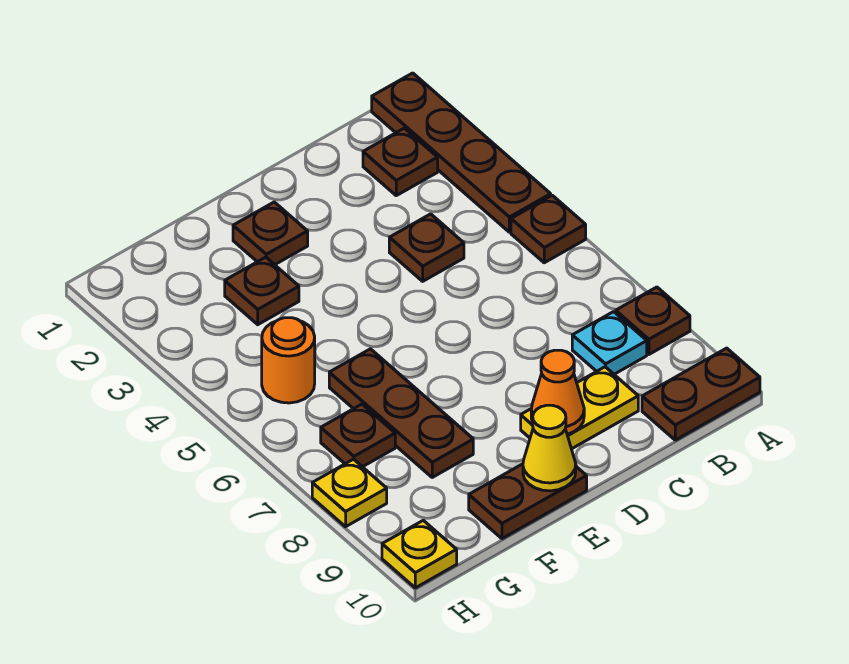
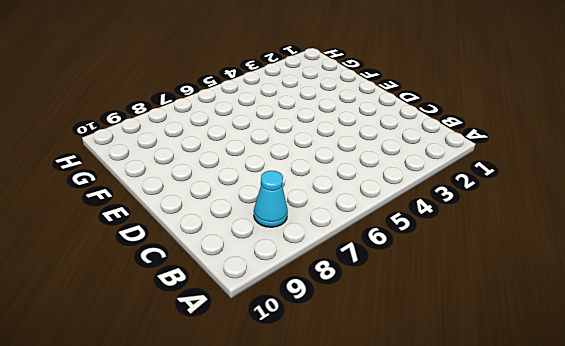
cyan cone B8 level 1 -> cyan plate B8 level 1
none -> brown plate A1:A4 level 1
none -> brown plate A5 level 1
none -> brown plate A8 level 1

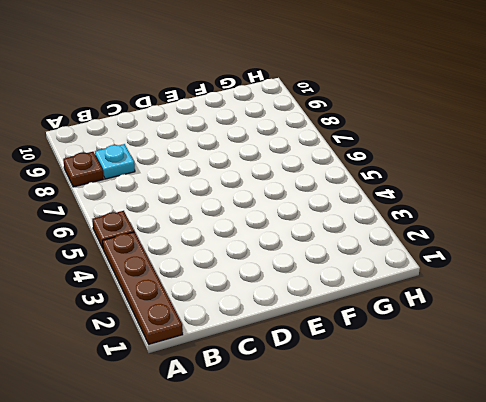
none -> brown plate A10:B10 level 1
none -> brown plate B2 level 1
none -> brown plate C4 level 1

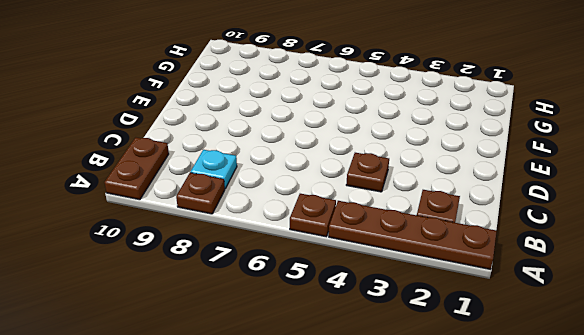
none -> yellow plate C9:D9 level 1
none -> brown plate E2 level 1
none -> brown plate E10:F10 level 1

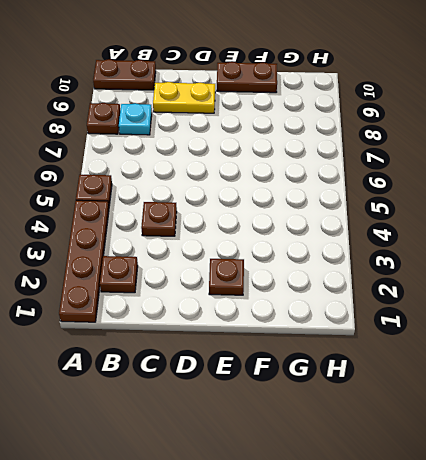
none -> brown plate F3 level 1
none -> brown plate F6:F8 level 1
none -> orange round brick G5 level 1

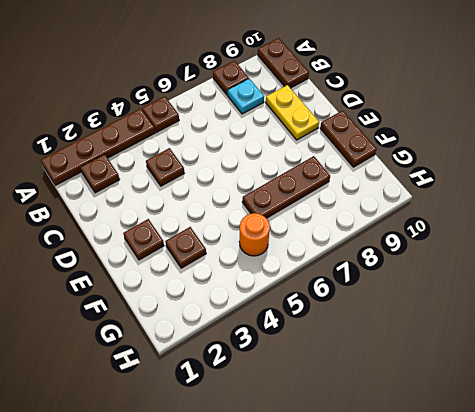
none -> brown plate G7 level 1
none -> yellow plate H8 level 1
none -> yellow plate H10 level 1

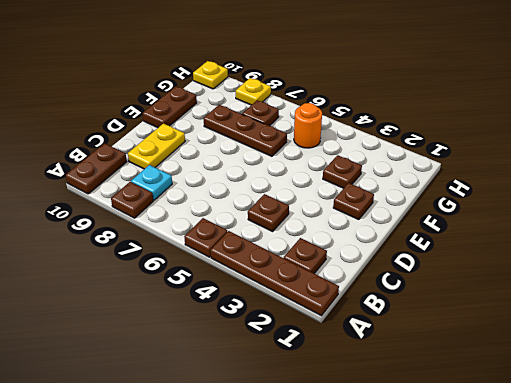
none -> orange cone D9 level 2
none -> yellow cone E10 level 2

